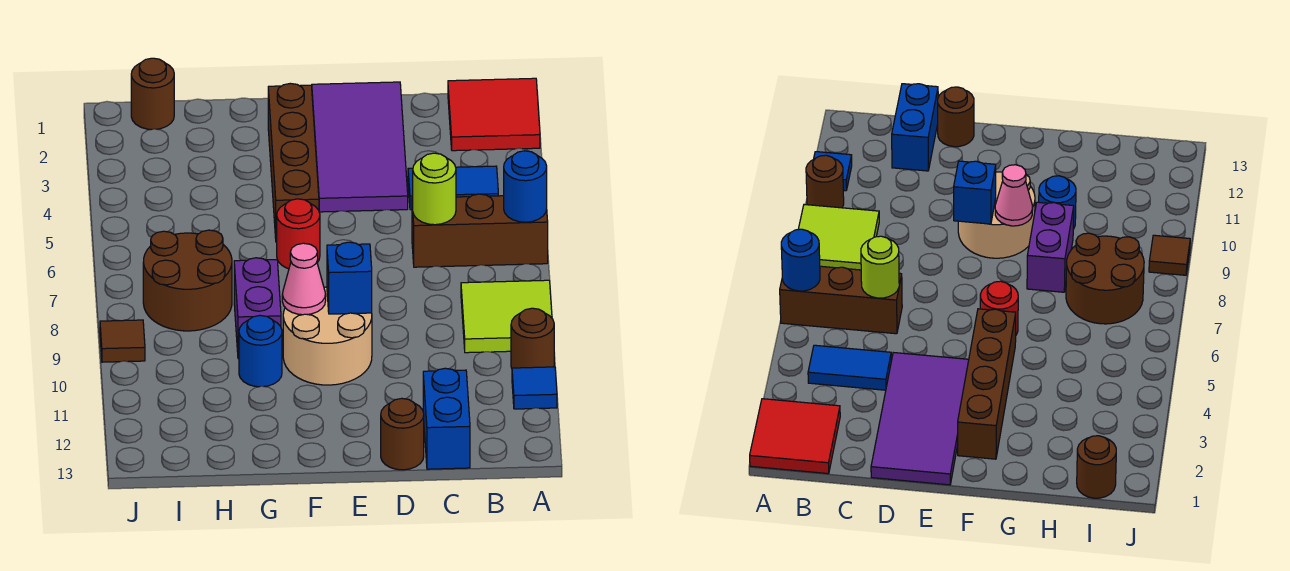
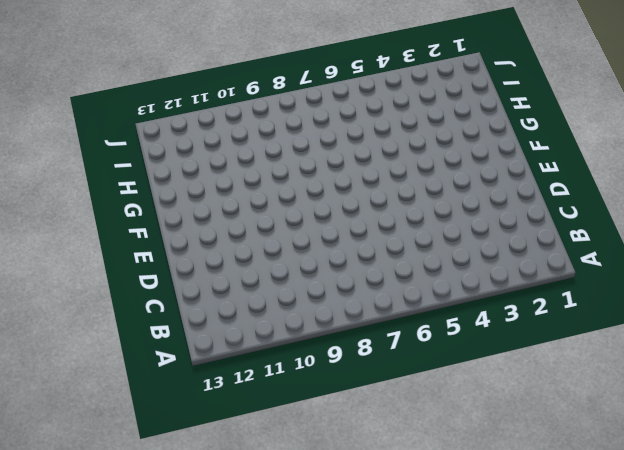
none -> red tile A1:B2 level 1
none -> brown brick A6:C6 level 1
none -> lime tile A8:B9 level 1

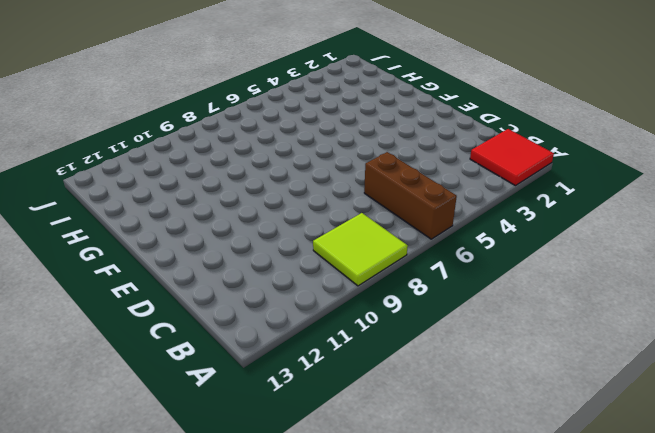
none -> brown round brick A10 level 1
none -> blue tile A11 level 1
none -> blue tile B4:C4 level 1

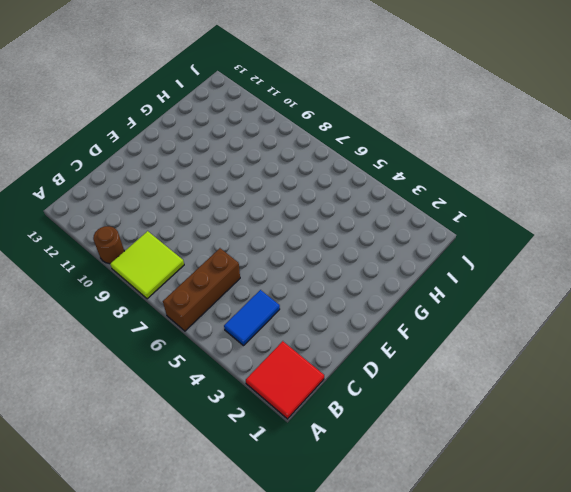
none -> blue tile A11 level 1
none -> blue brick C12:C13 level 1
none -> purple tile D1:E4 level 1

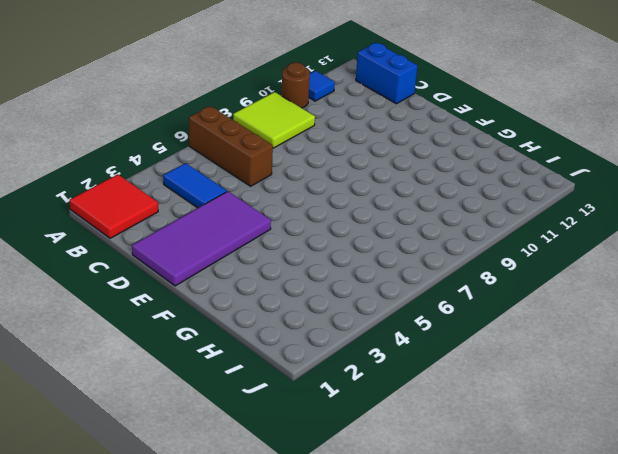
blue brick B13:C13 level 1 -> blue brick C12:C13 level 1
none -> brown round brick D13 level 1
none -> tan round brick E9:F10 level 1
none -> brown brick F2:F5 level 1

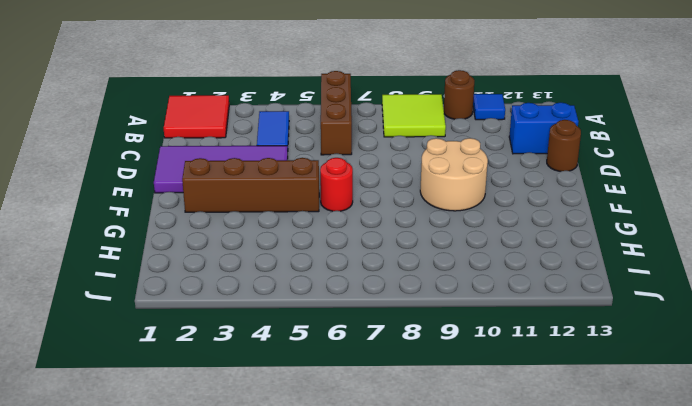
none -> purple brick G8:G9 level 1
none -> blue round brick G10 level 1
none -> brown round brick H7:I8 level 1

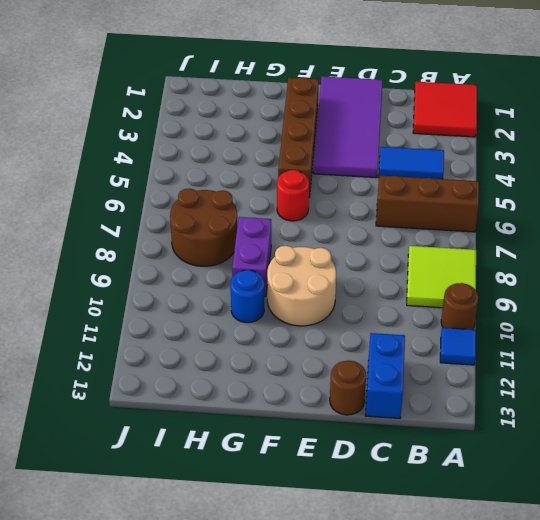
none -> brown round brick I1 level 1
none -> brown tile J9 level 1
none -> blue round brick A6 level 2

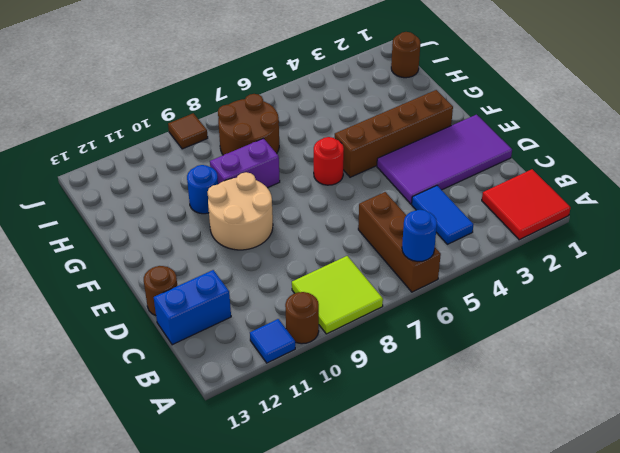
none -> lime round brick C6 level 2
none -> blue brick E9 level 2
none -> pink cone F9 level 2

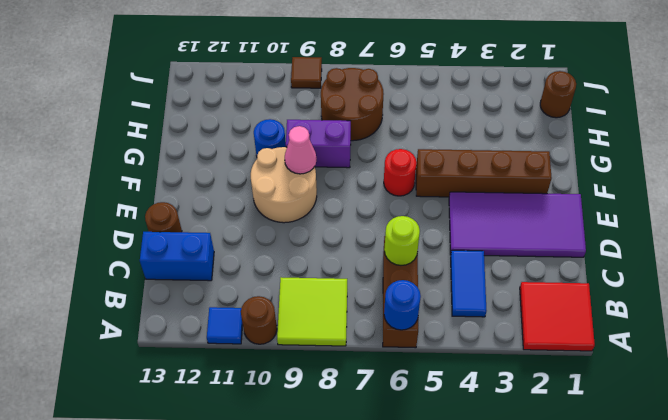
none -> blue brick E9 level 2

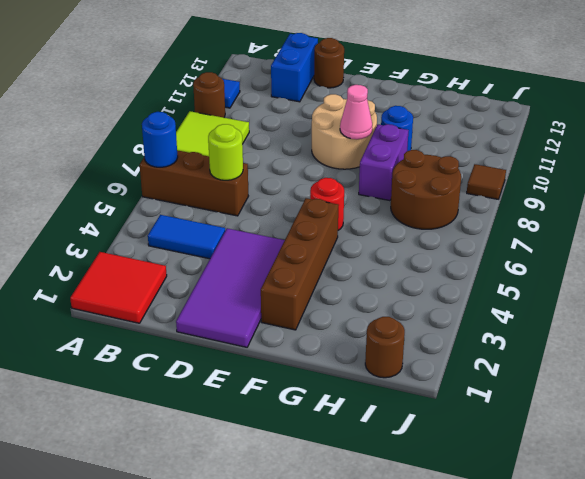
none -> blue brick E9 level 2

